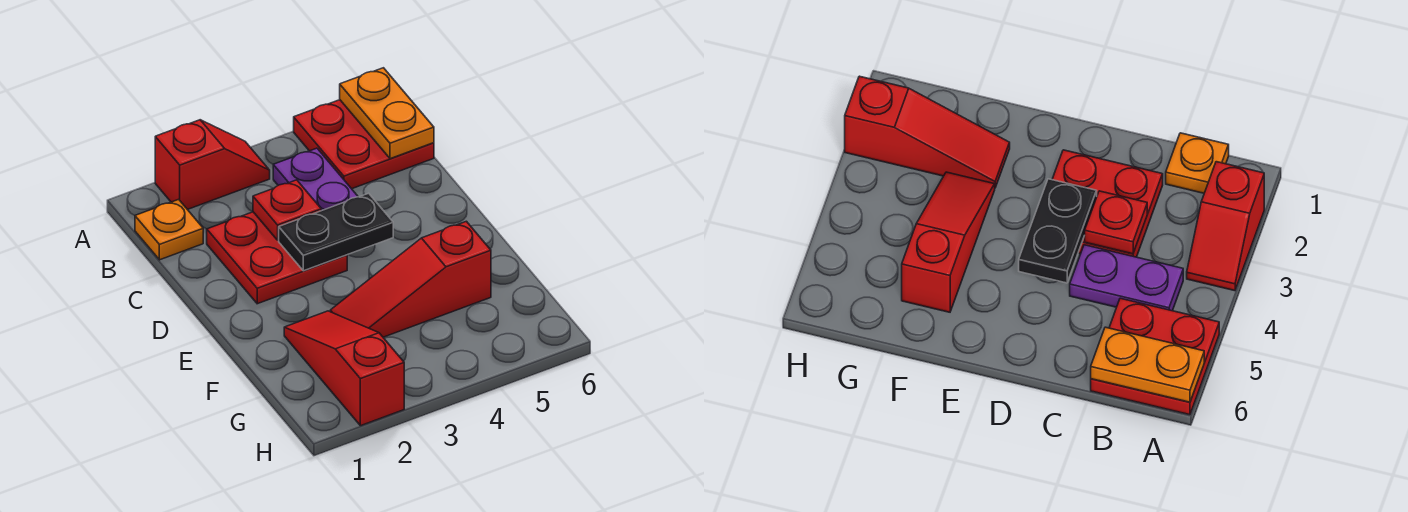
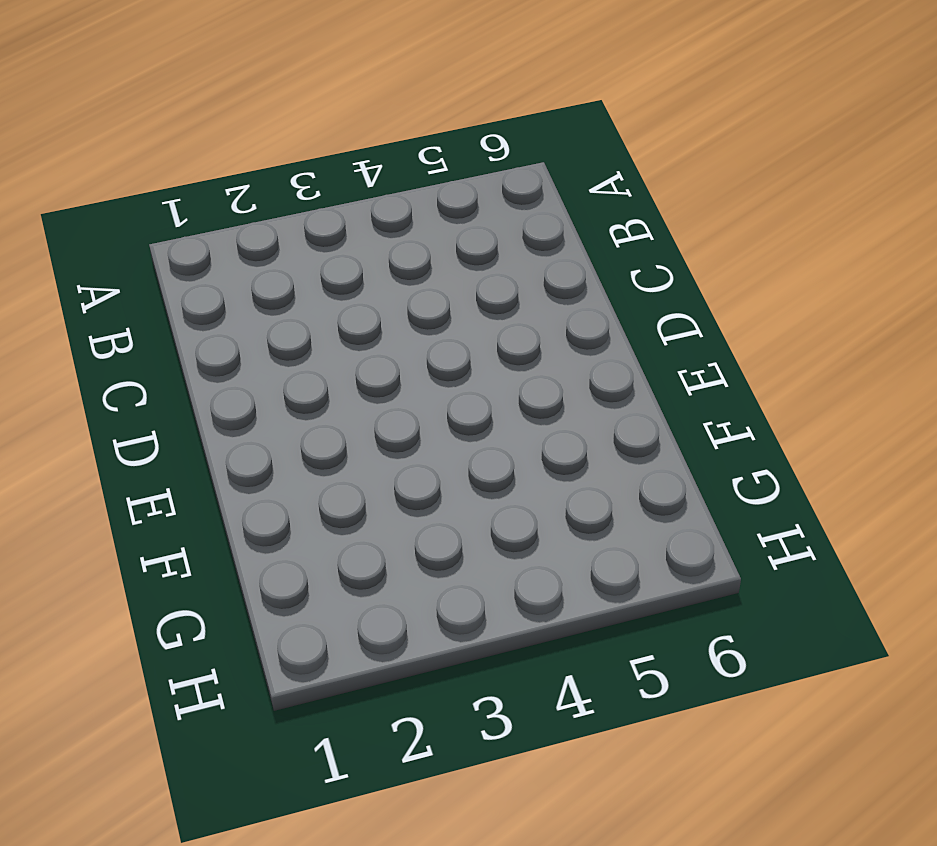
none -> red slope A2:A3 level 1 top 2
none -> red plate A5:B6 level 1

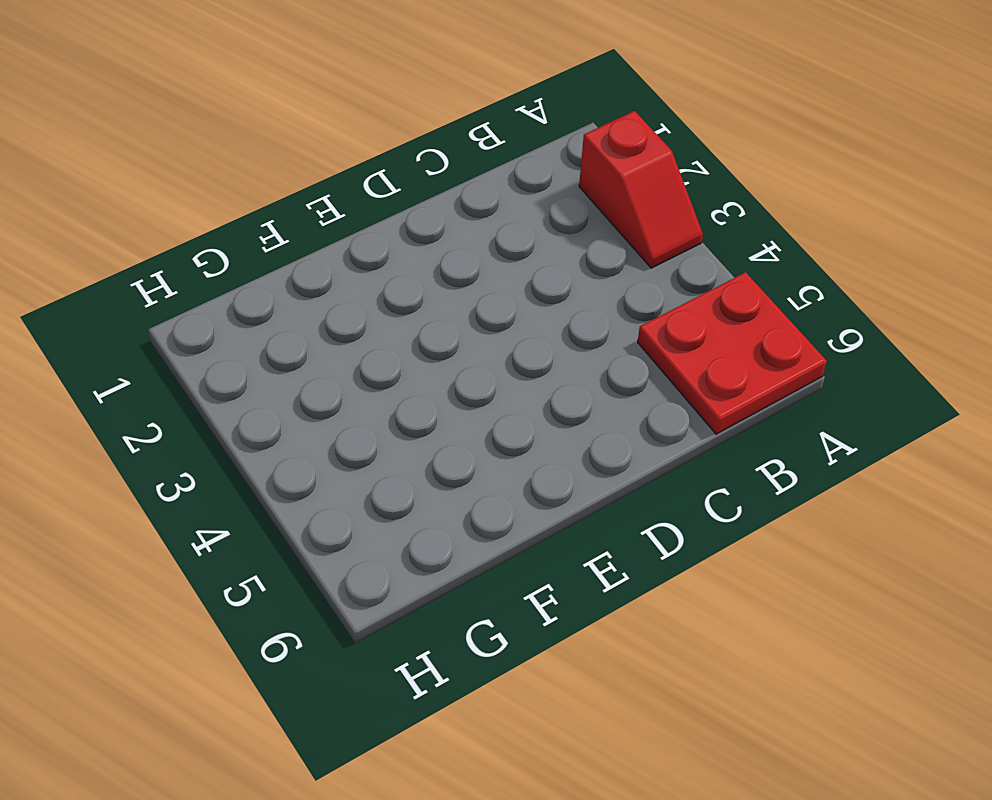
none -> orange plate B1 level 1
none -> purple plate B4:C4 level 1

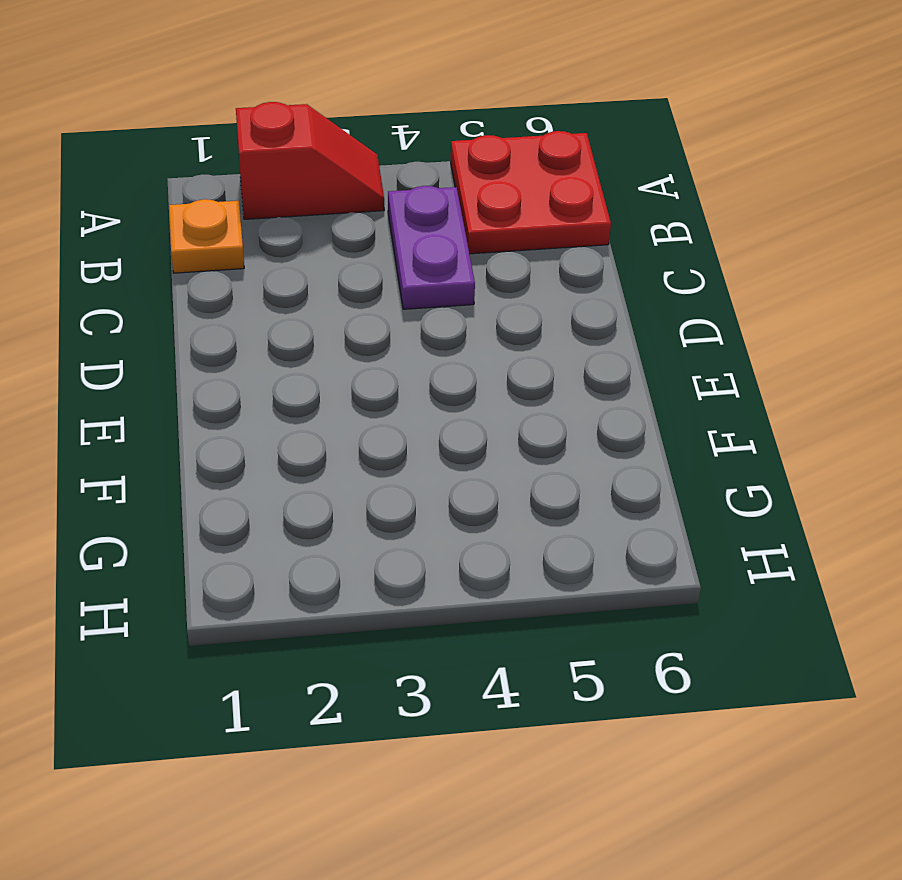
none -> red plate C2:D3 level 1
none -> red slope F2:H2 level 1 top H

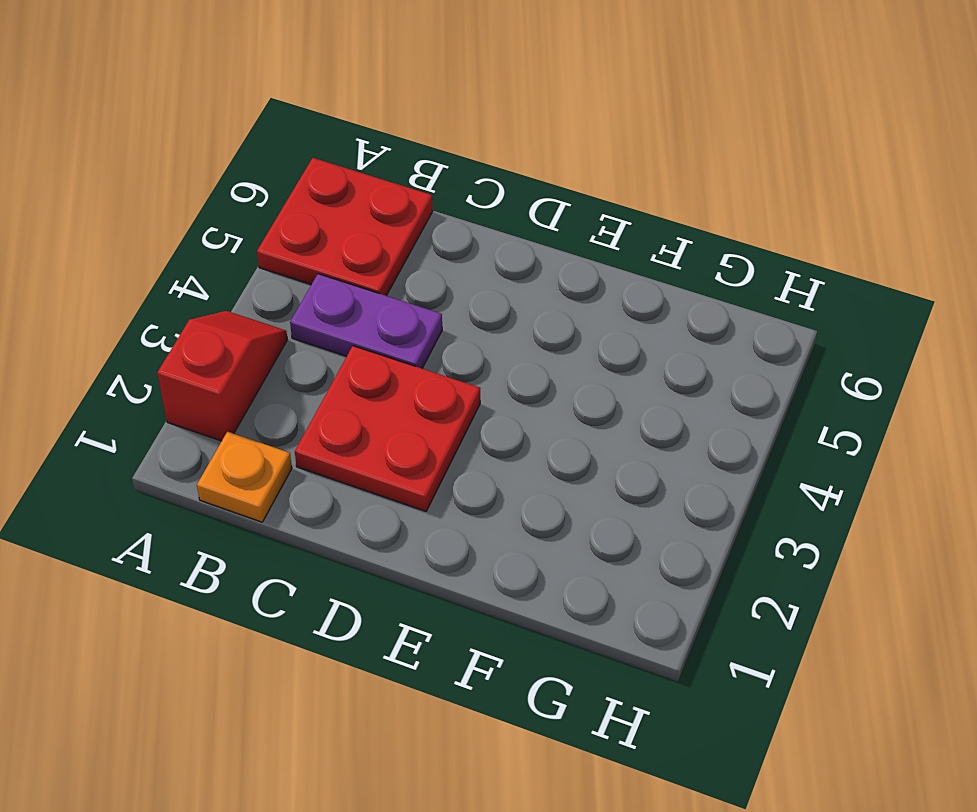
none -> red slope F2:H2 level 1 top H
none -> red slope F3:F5 level 1 top 5

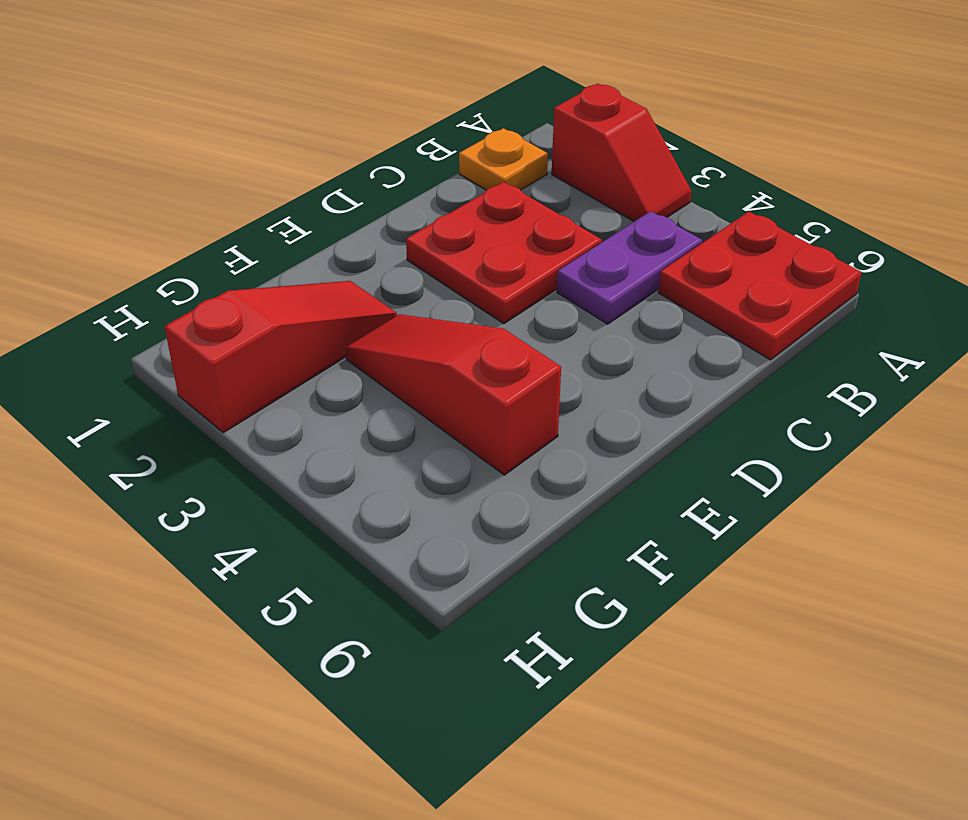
none -> orange plate A6:B6 level 2
none -> red plate C3 level 2

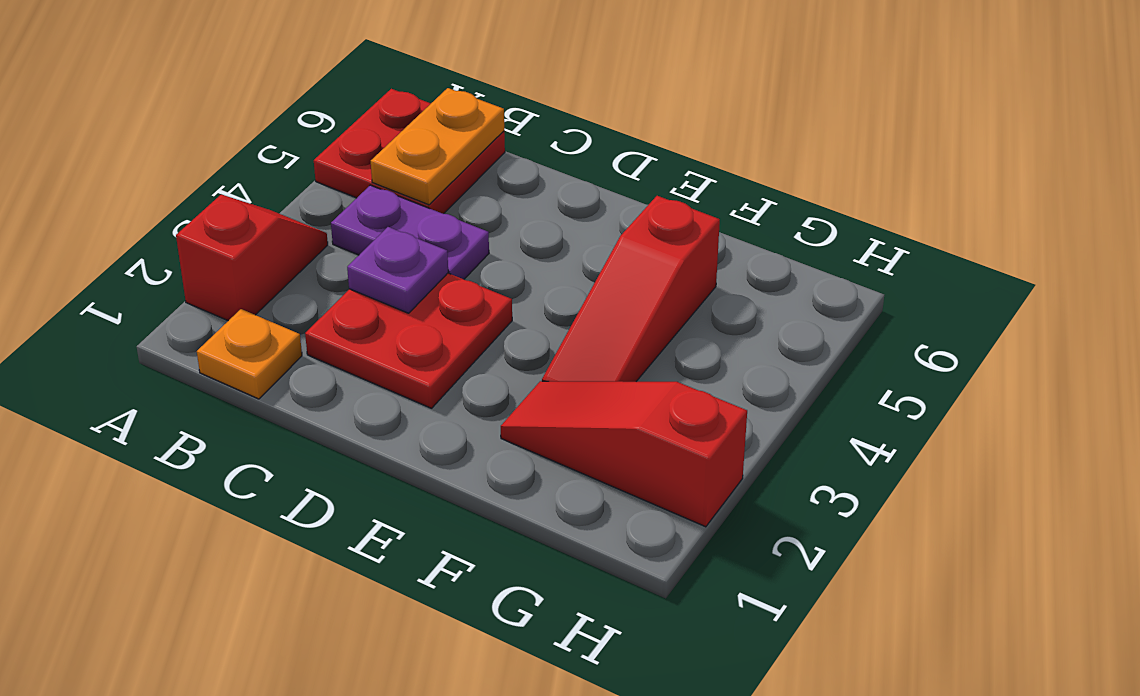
orange plate B5:B6 level 2 -> orange plate A6:B6 level 2
purple plate C3 level 2 -> red plate C3 level 2
none -> black plate D3:D4 level 2

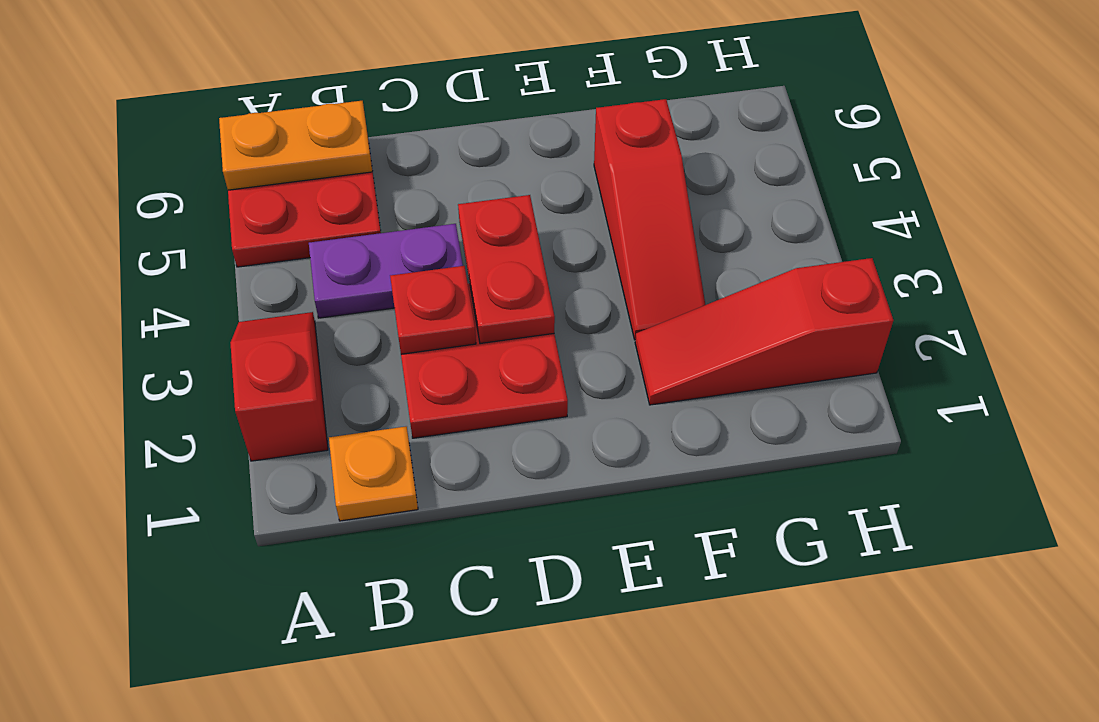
red plate D3:D4 level 2 -> black plate D3:D4 level 2

